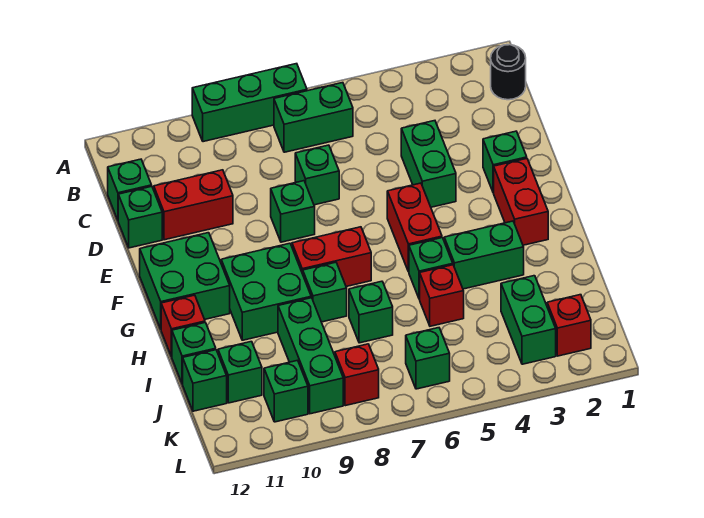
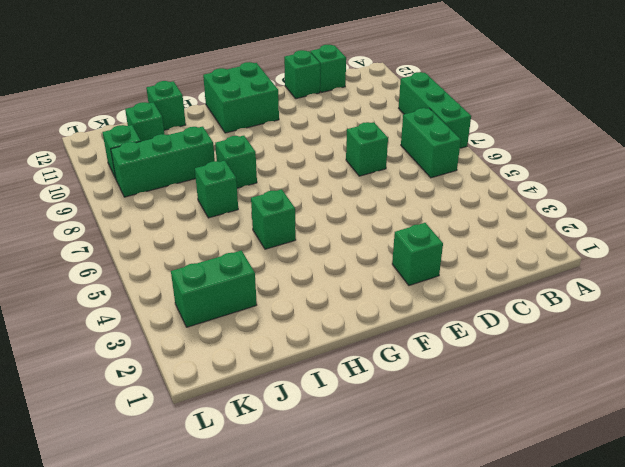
none -> black round brick B1 level 1
none -> green brick D4:E4 level 1
none -> red brick D10:D11 level 1
none -> green brick E8 level 1

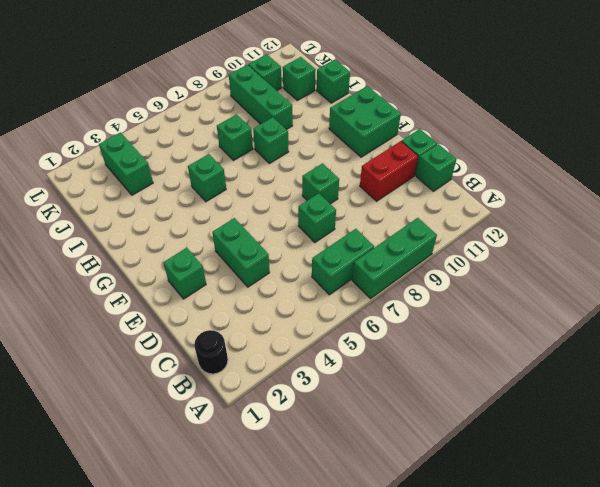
none -> red brick F2:G2 level 1
none -> red brick F5:G5 level 1
none -> red brick G7:G8 level 1
none -> green brick G9:H10 level 1

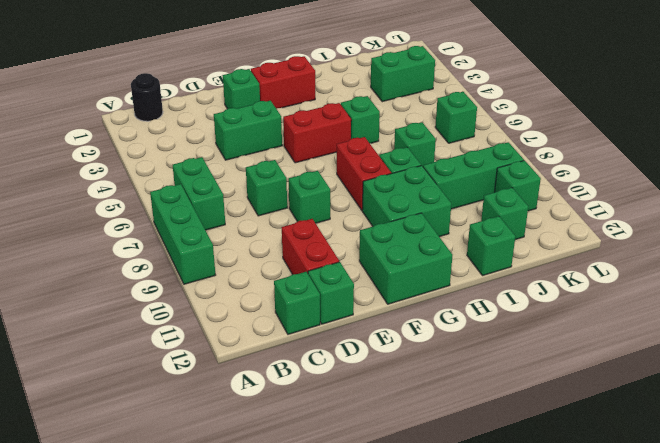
none -> green brick H3:H4 level 1
none -> red brick H12 level 1
none -> red brick I5 level 1
none -> green brick J12 level 1

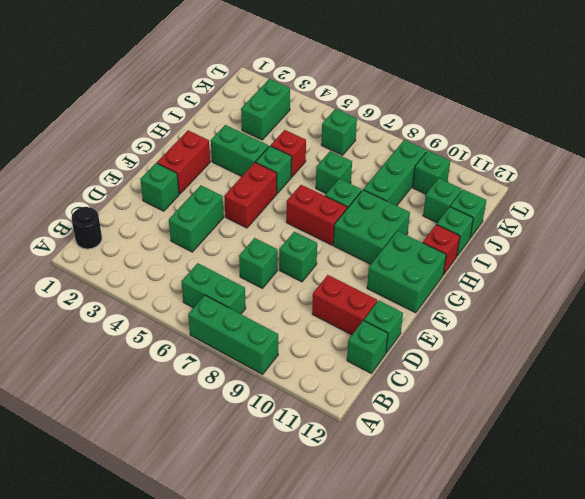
none -> red brick K2 level 1
none -> red brick K8 level 1

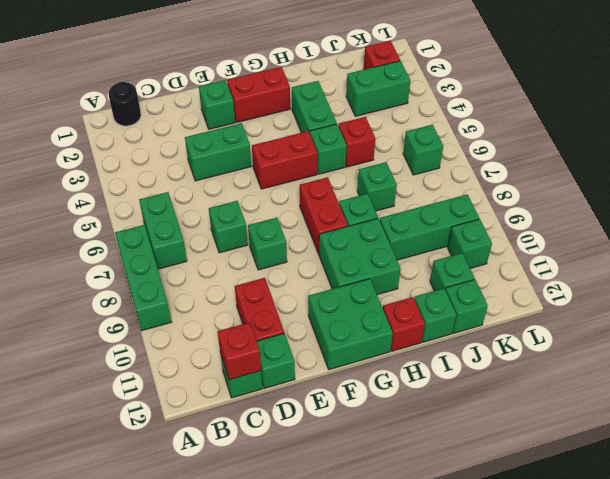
red brick C12 level 2 -> red brick K8 level 1

